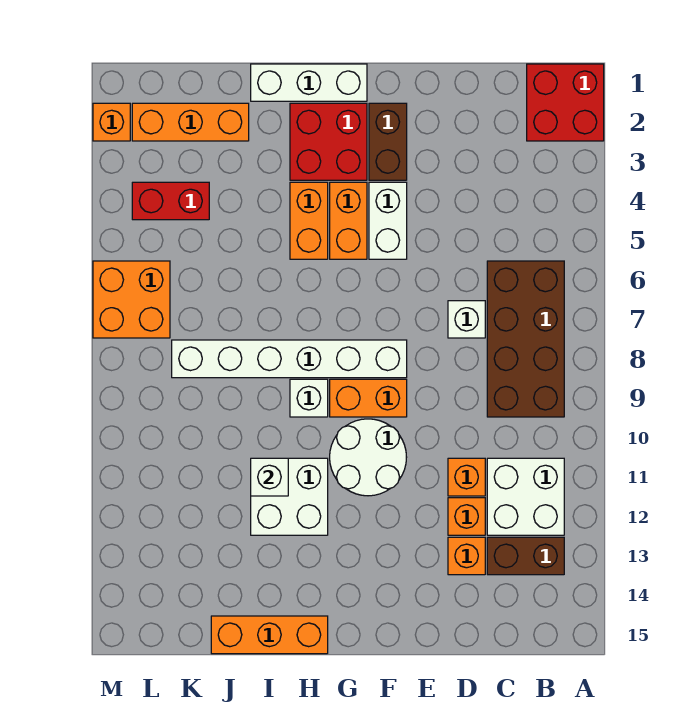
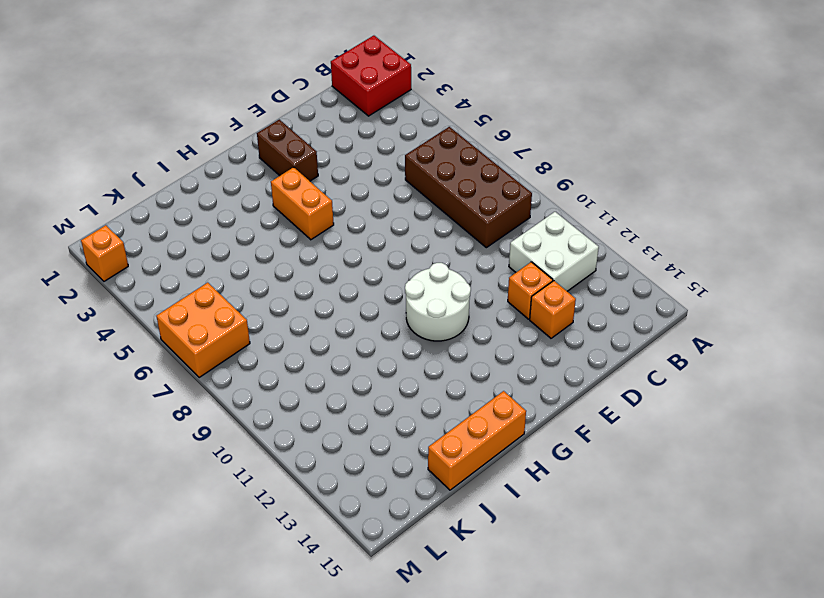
none -> brown brick B13:C13 level 1
none -> white brick D7 level 1
none -> orange brick D11 level 1

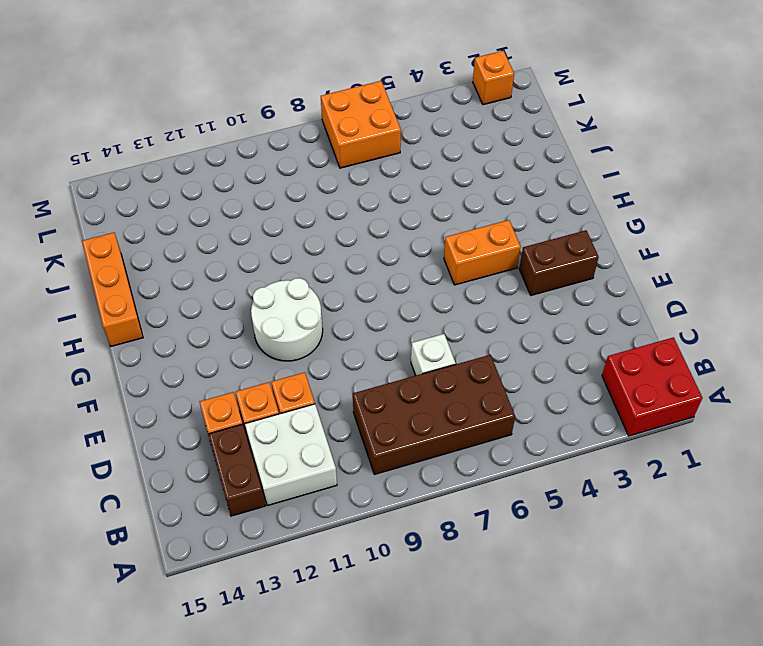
none -> white brick F4:F5 level 1
none -> white brick F8:K8 level 1
none -> orange brick F9:G9 level 1

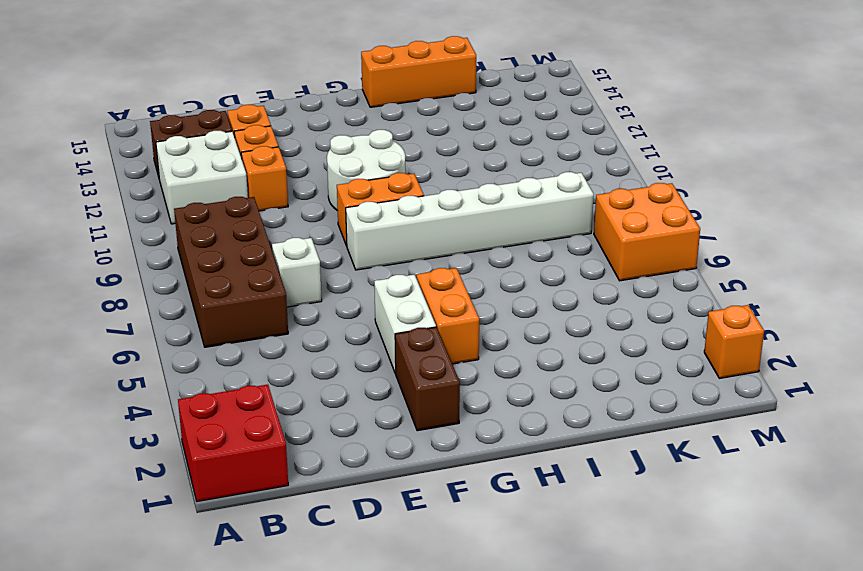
none -> white brick G1:I1 level 1
none -> red brick G2:H3 level 1
none -> orange brick H4:H5 level 1

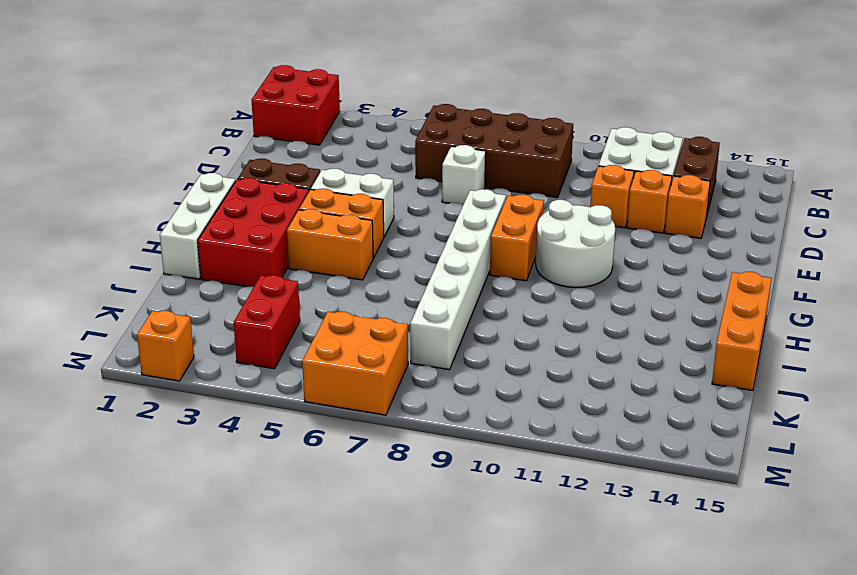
red brick G2:I3 level 1 -> red brick G2:H3 level 1
none -> white brick H9 level 1
none -> white brick H11:I12 level 1
none -> orange brick J2:L2 level 1

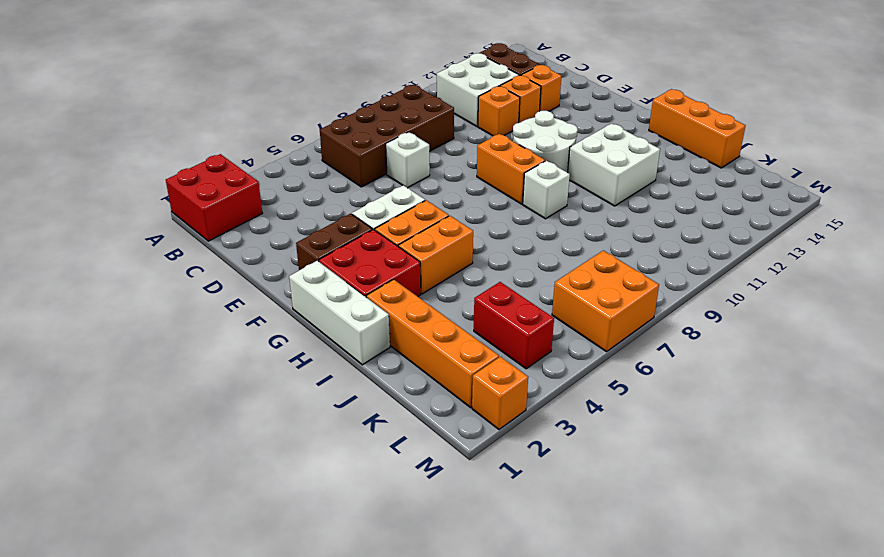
orange brick I2:L2 level 1 -> orange brick J2:L2 level 1
none -> white brick F8:K8 level 1
none -> white brick I11 level 2

